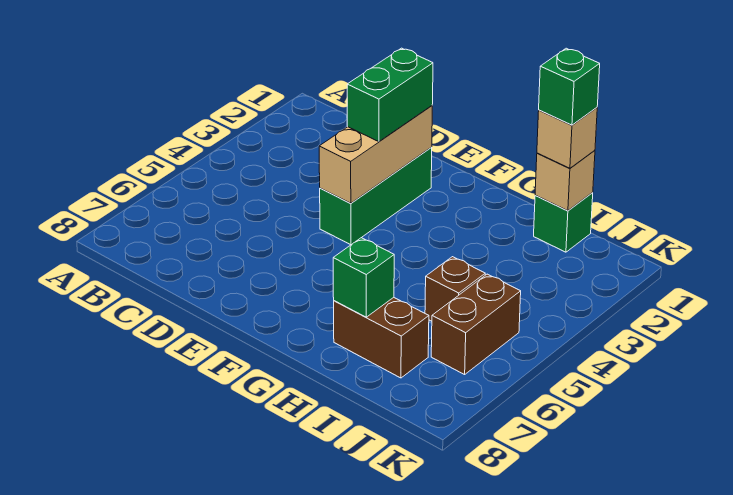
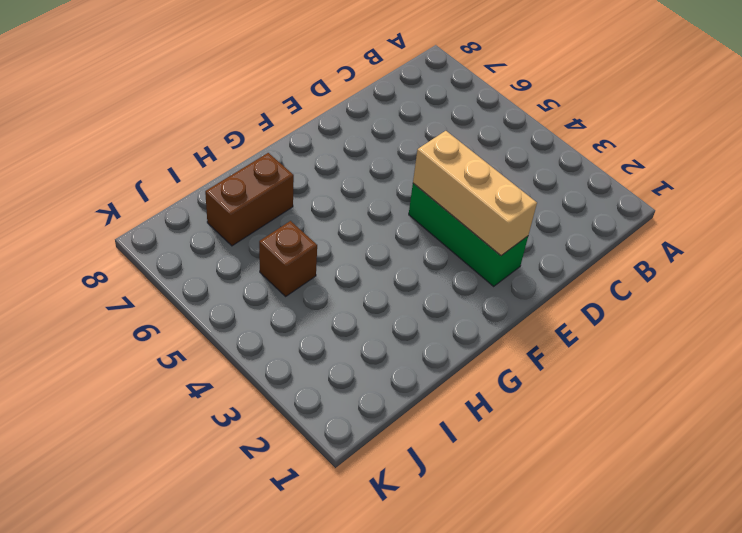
none -> green brick I1 level 1
none -> brown brick J5:J6 level 1

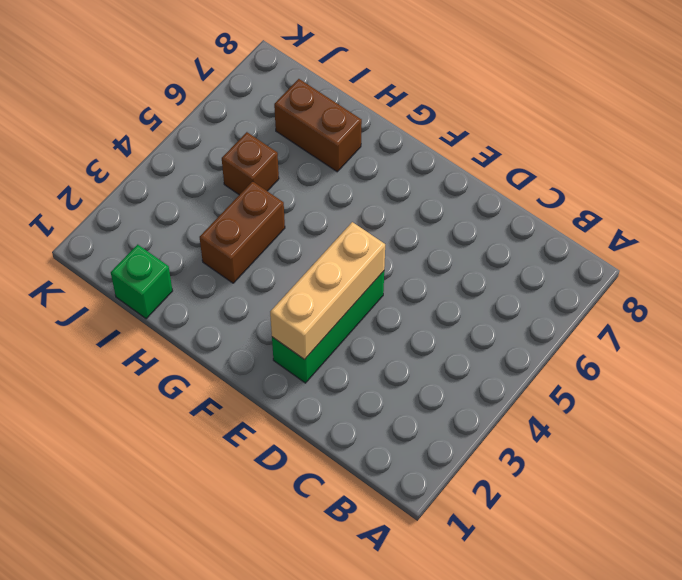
brown brick H3:H4 level 1 -> brown brick J5:J6 level 1
none -> green brick H7 level 2
none -> tan brick I1 level 2

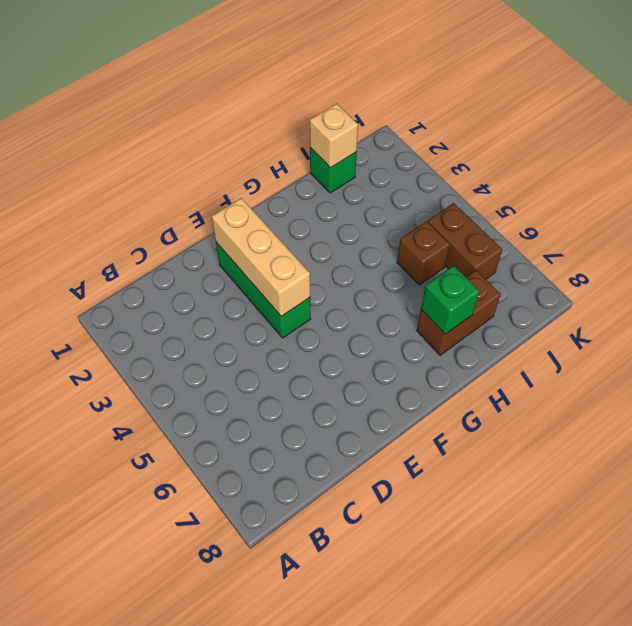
none -> green brick E2:E3 level 3
none -> tan brick I1 level 3

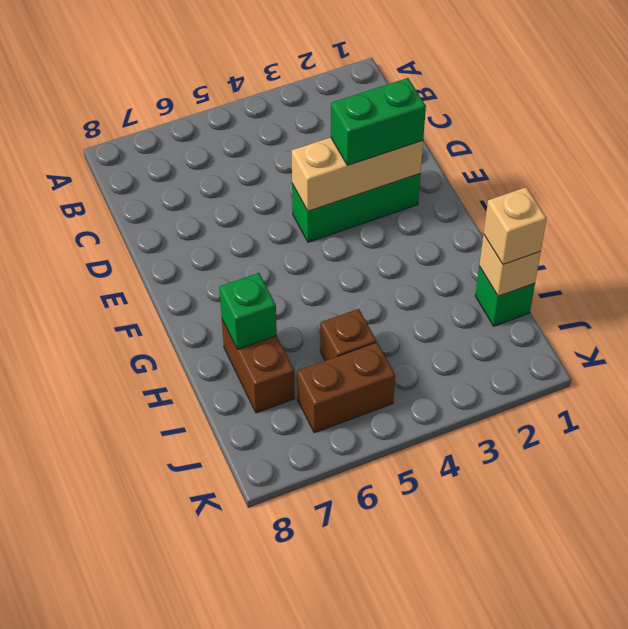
none -> green brick I1 level 4

